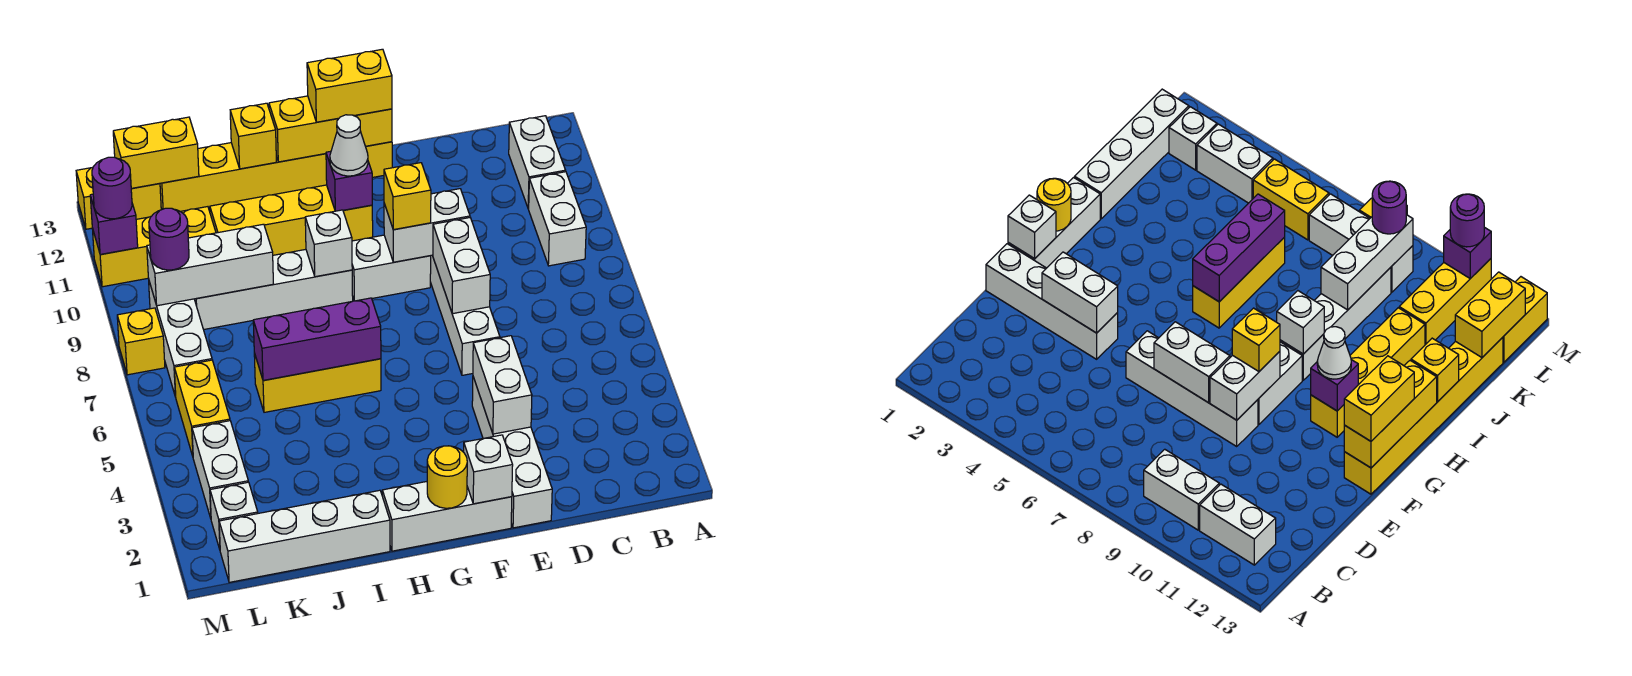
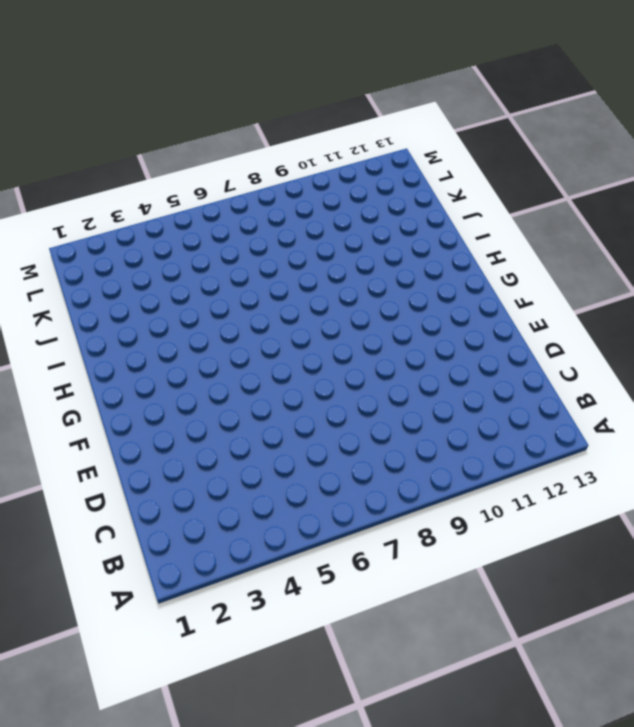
none -> white brick B9:B10 level 1
none -> white brick B11:B12 level 1
none -> white brick E1:E4 level 1
none -> white brick E6:E9 level 1

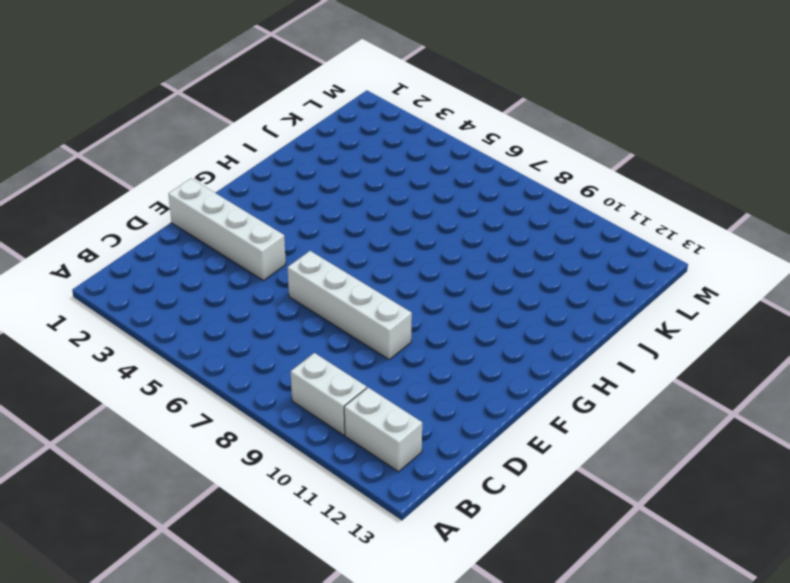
none -> white brick F1:H1 level 1
none -> white brick F9:G9 level 1
none -> yellow brick F13:K13 level 1
none -> yellow brick G11:J11 level 1

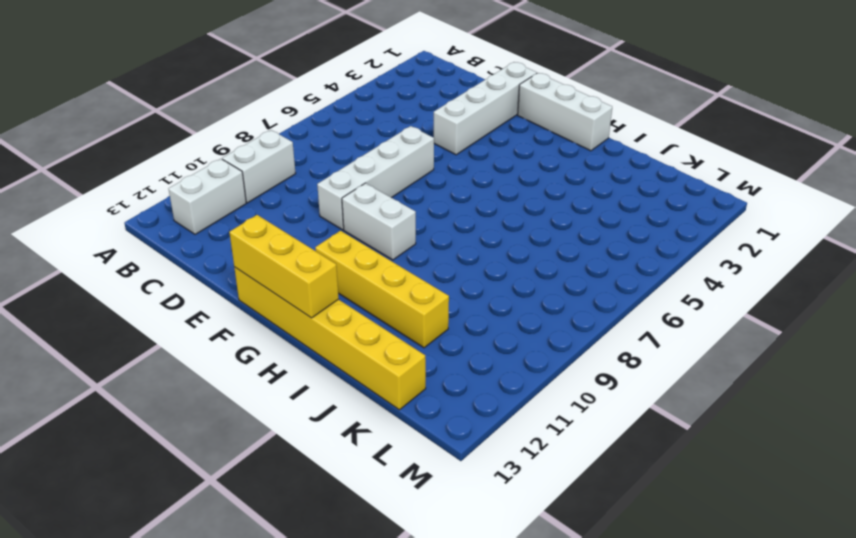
none -> yellow brick H6:J6 level 1
none -> white brick H9:K9 level 1
none -> white brick I1:L1 level 1
none -> yellow brick K11:M11 level 1

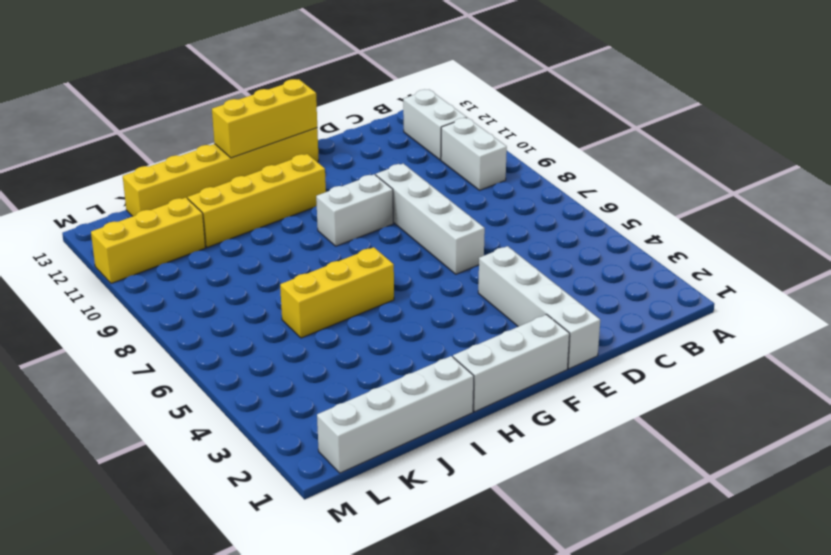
none -> white brick H9:K9 level 1
none -> white brick L2 level 1
none -> white brick L3:L4 level 1
none -> yellow brick L5:L6 level 1

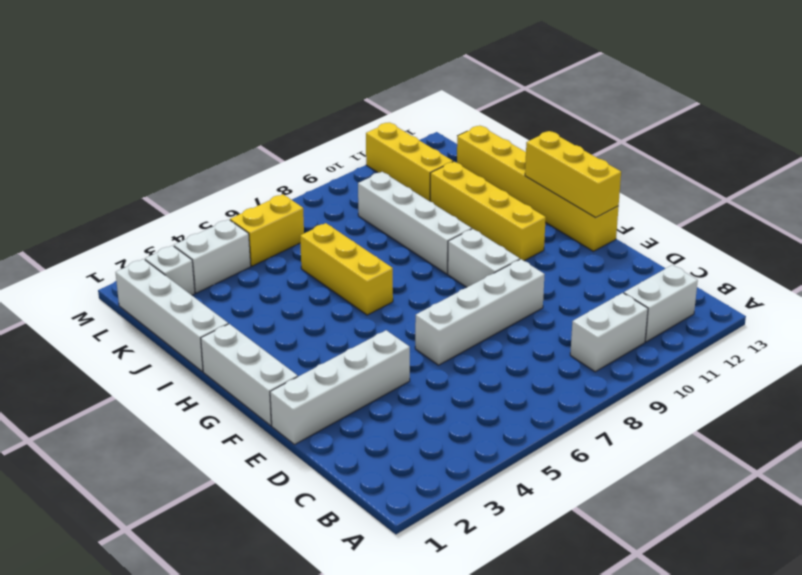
none -> white brick L7:L9 level 1
none -> yellow brick L13:M13 level 1
none -> yellow brick M8 level 1
none -> white brick E3:E4 level 2

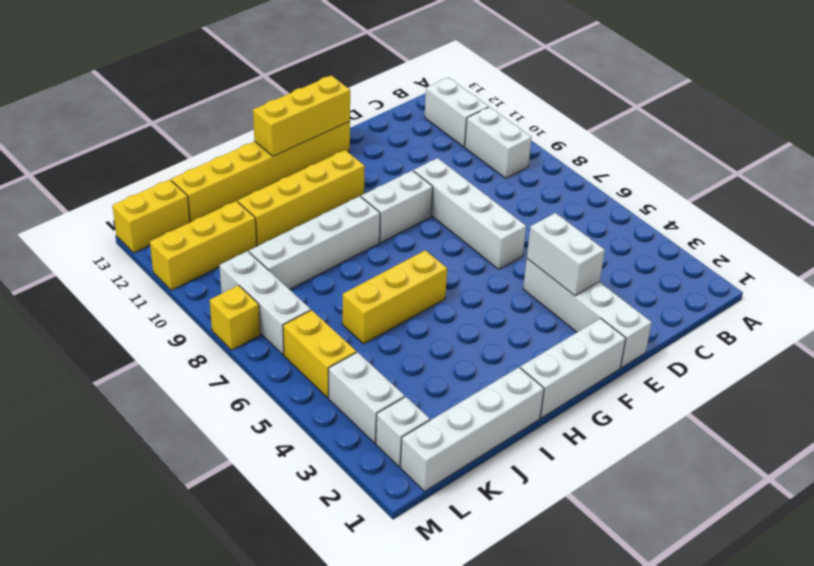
none -> white brick E7:E8 level 2
none -> white brick E9:F9 level 2
none -> white brick F1 level 2
none -> yellow round brick G1 level 2

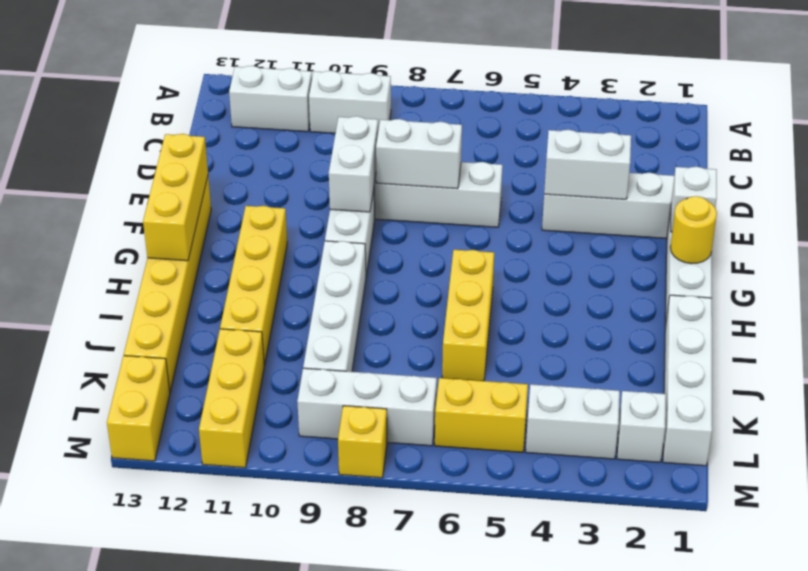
none -> purple brick G11 level 2
none -> purple brick H6:J6 level 2
none -> white brick H9 level 2
none -> yellow brick I13 level 2

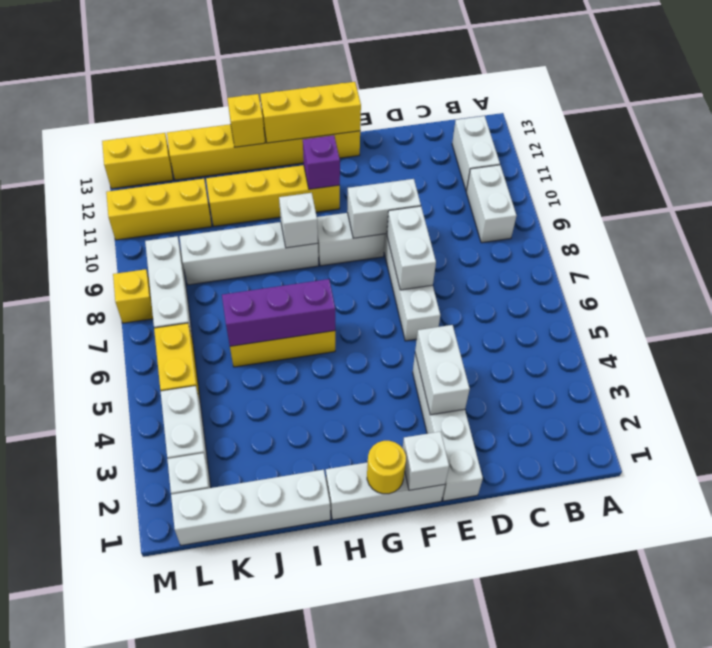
none -> white brick J9:L9 level 2
none -> yellow brick K13:L13 level 2
none -> purple brick M11 level 2
none -> yellow brick F9 level 3

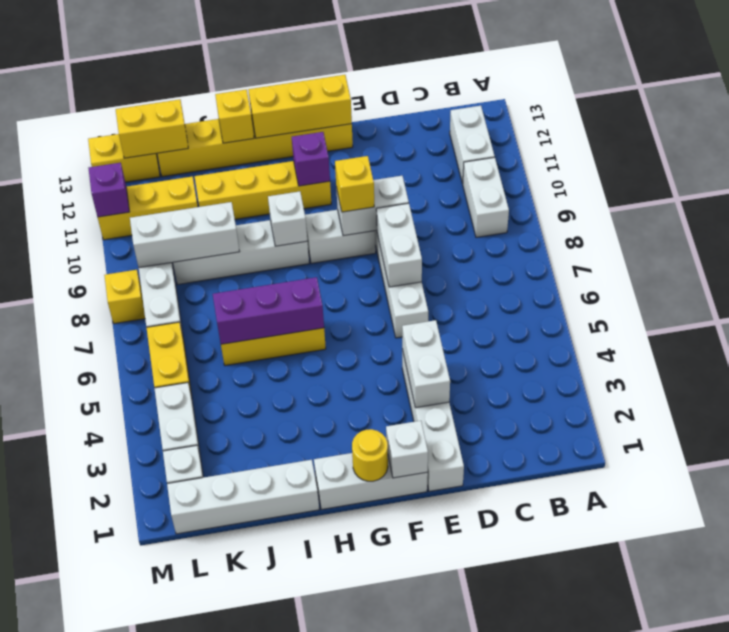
none -> yellow brick F13:G13 level 3
none -> white cone G11 level 3
none -> purple round brick L9 level 3
none -> purple round brick M11 level 3

